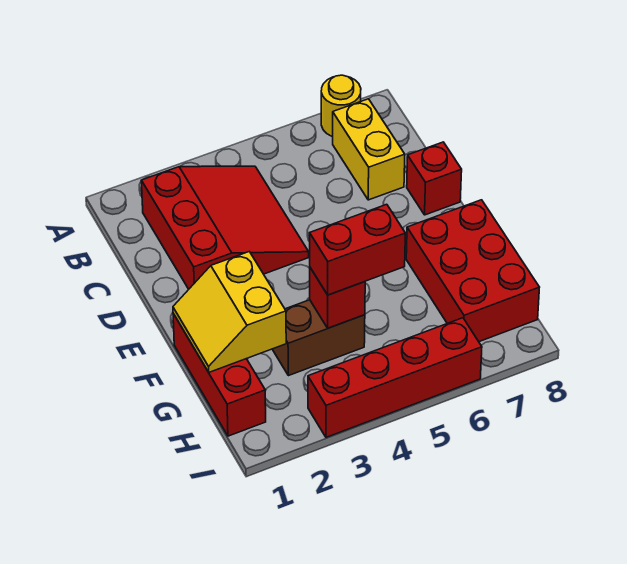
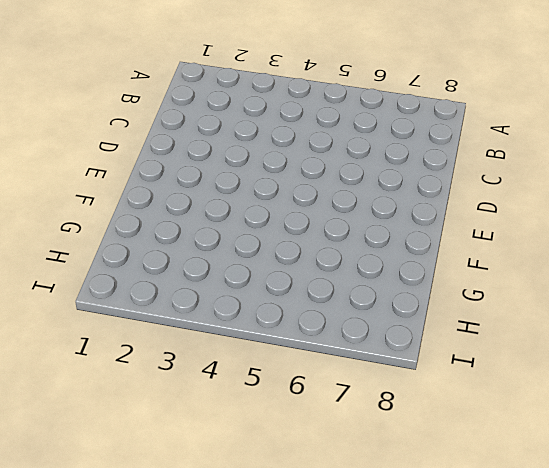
none -> yellow round brick A7 level 1
none -> red slope B2:D4 level 1 top 2

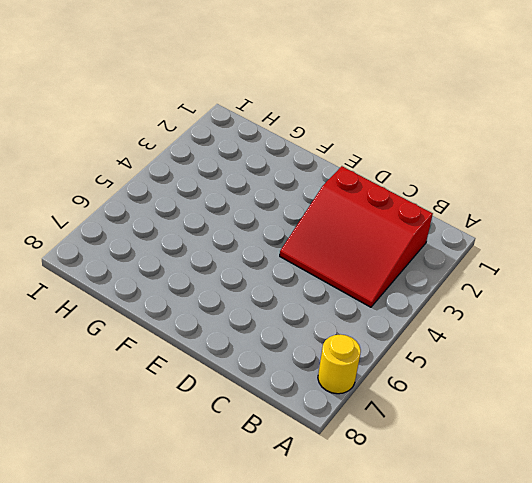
none -> yellow brick B7:C7 level 1
none -> red brick D8 level 1

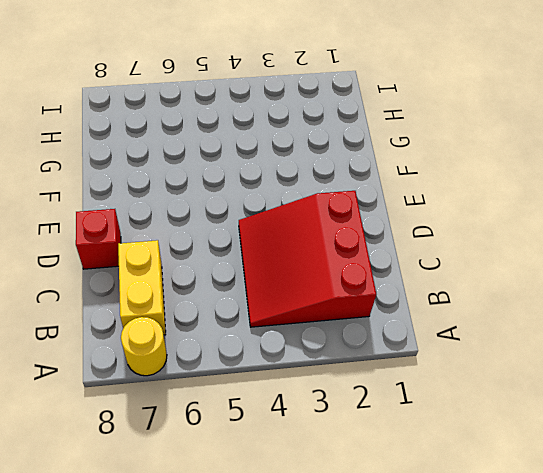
none -> red brick F1:H1 level 1
none -> red brick F7:H8 level 1

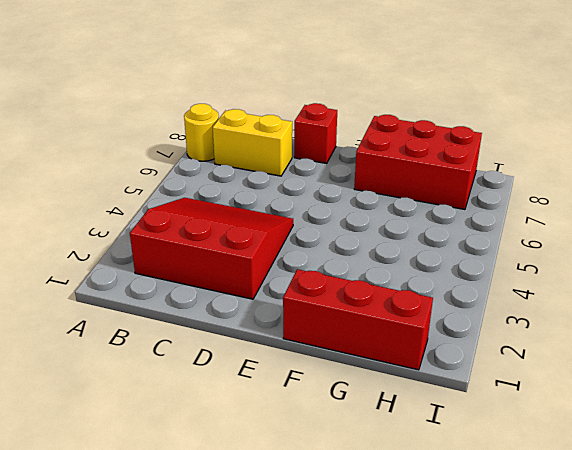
none -> brown brick G3:G4 level 1
none -> red brick I3:I6 level 1

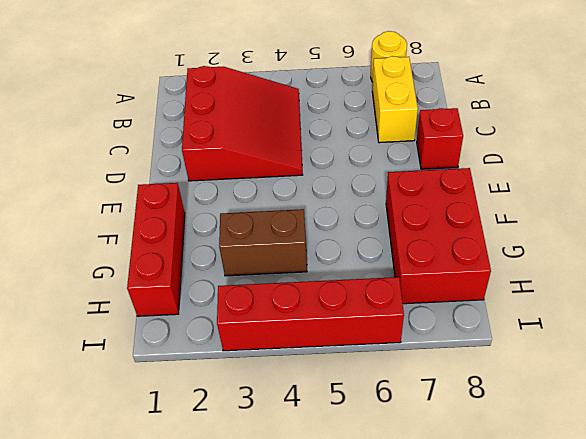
none -> yellow slope F1:G2 level 2 top 2
none -> red brick G4 level 2

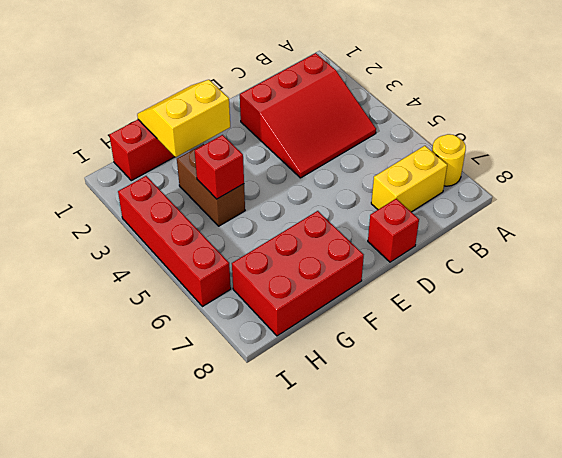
none -> red brick G4:G5 level 3

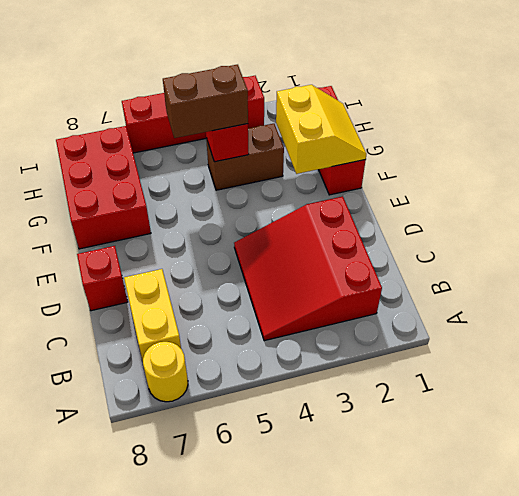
brown brick G4:G5 level 3 -> red brick G4:G5 level 3

